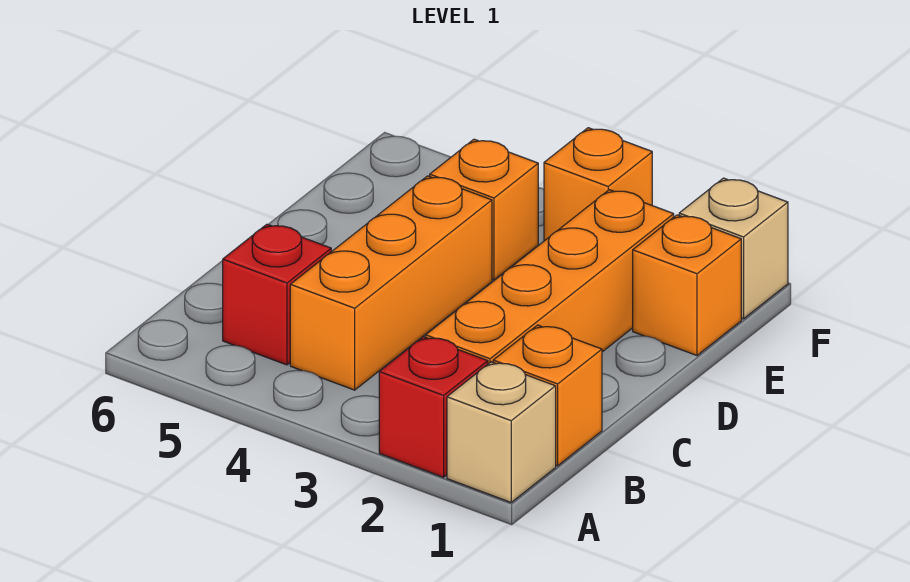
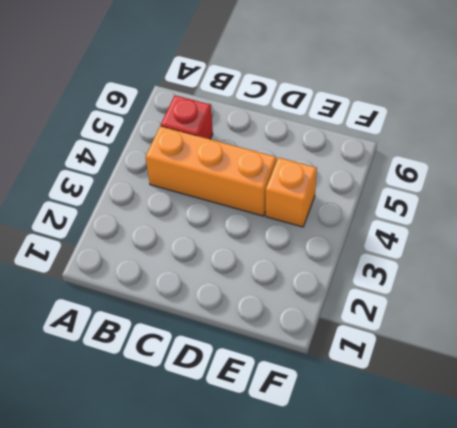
none -> tan brick A1 level 1
none -> red brick A2 level 1

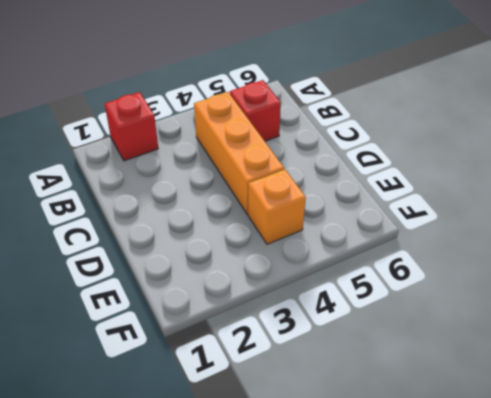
none -> tan brick A1 level 1
none -> orange brick B1 level 1

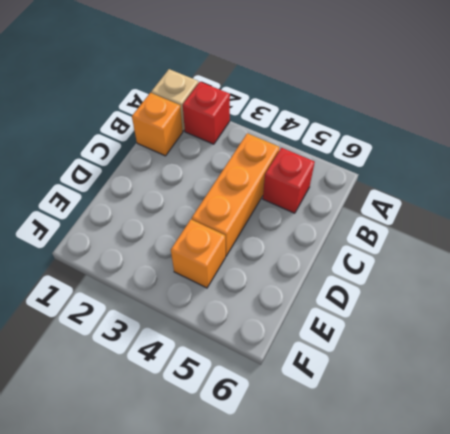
none -> orange brick B2:E2 level 1
none -> orange brick E1 level 1

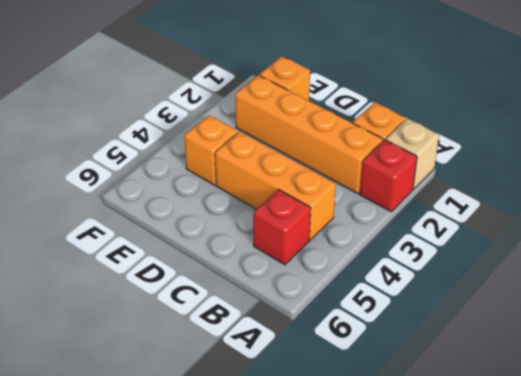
none -> tan brick F1 level 1
none -> orange brick F3 level 1

